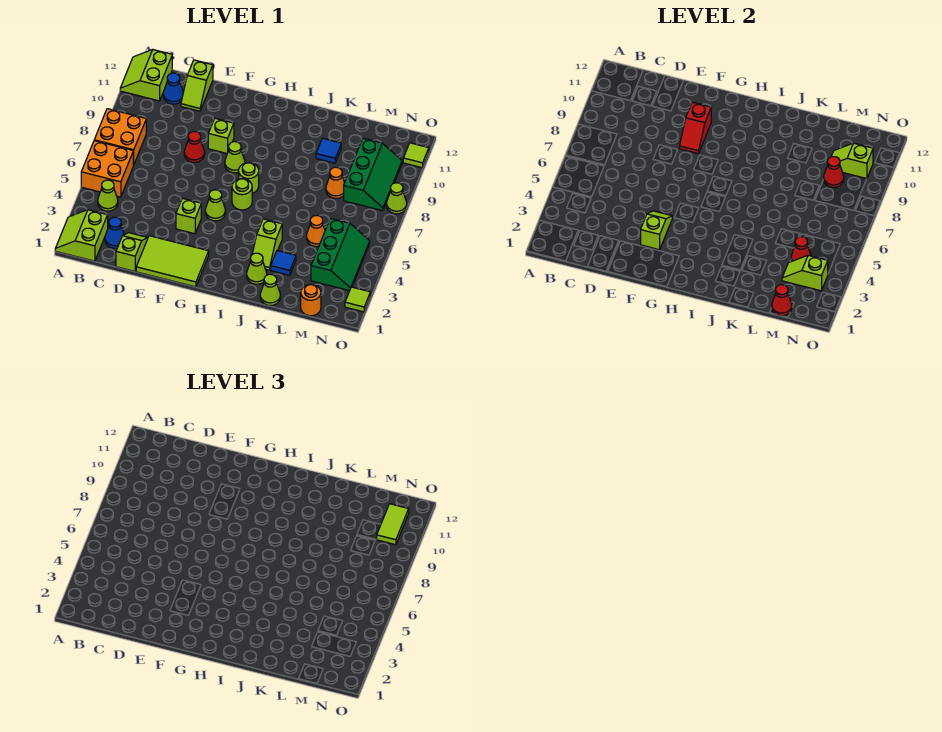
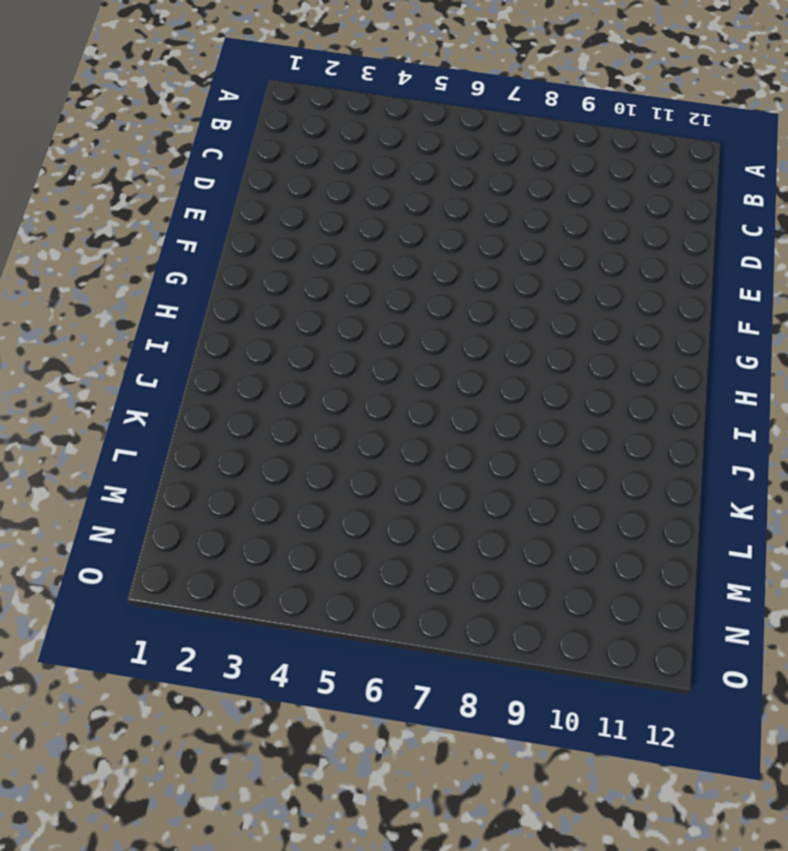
none -> lime slope A1:B2 level 1 top B
none -> orange brick A5:B6 level 1
none -> orange brick A7:B8 level 1
none -> lime slope A11:B12 level 1 top B

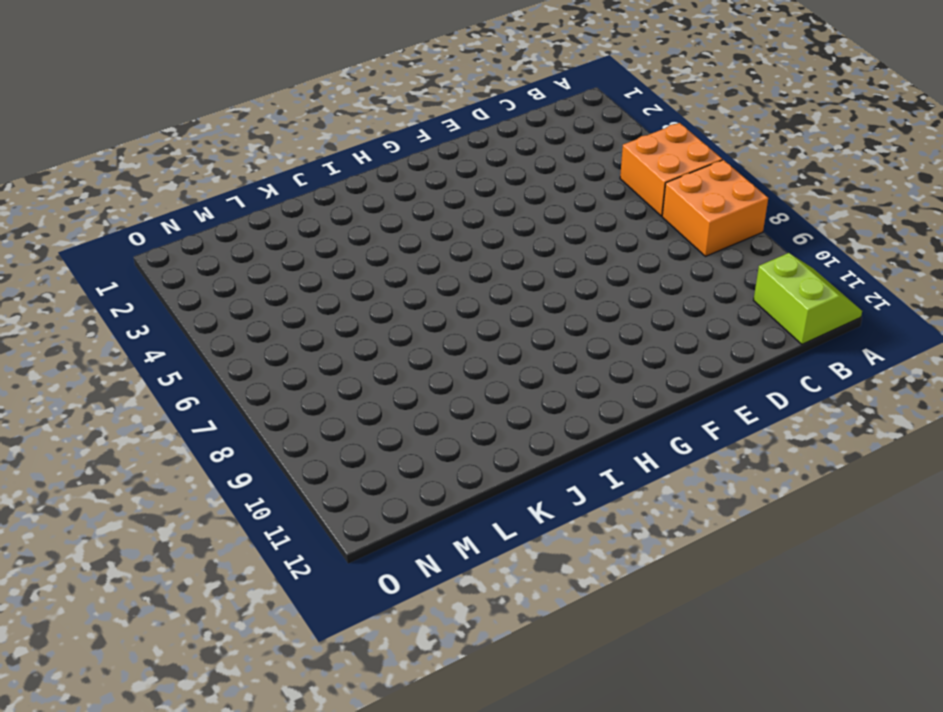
none -> lime slope A1:B2 level 1 top B
none -> lime cone B4 level 1
none -> blue cone C2 level 1
none -> blue cone C11 level 1

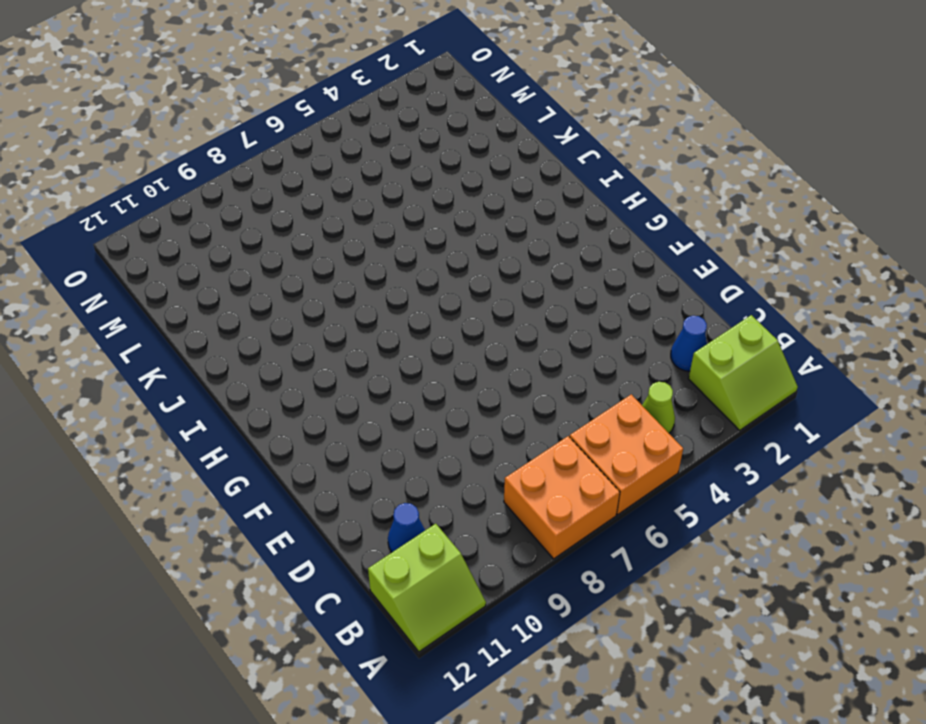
none -> lime slope D1:D2 level 1 top 1
none -> lime slope D11:D12 level 1 top 12
none -> lime tile E1:G2 level 1
none -> red cone E8 level 1

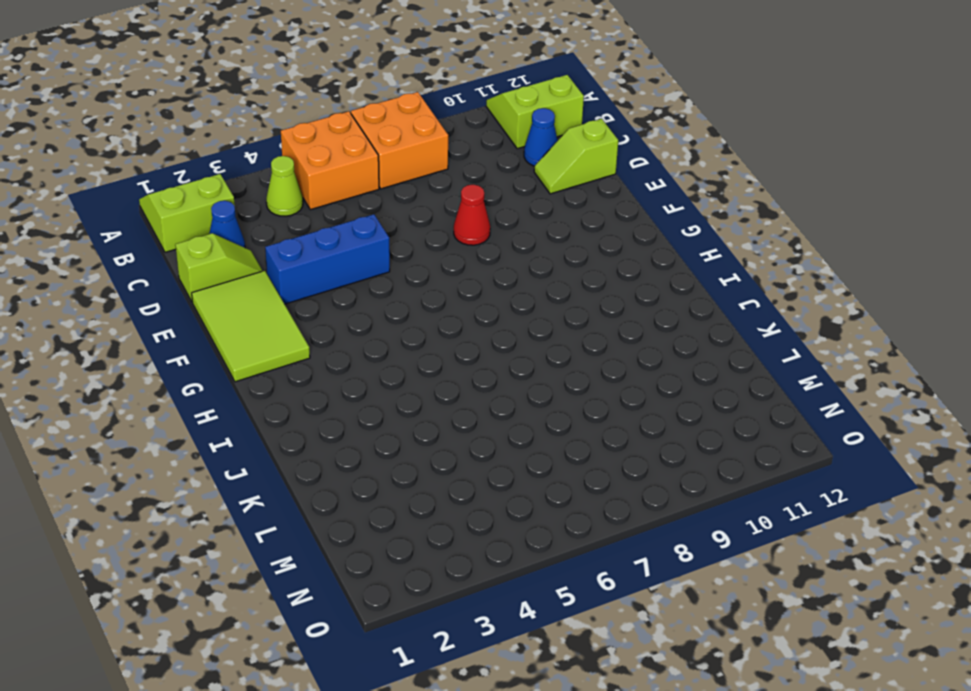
blue brick E3:E5 level 1 -> none
none -> lime brick F4 level 1
none -> lime brick F9 level 1
none -> lime cone G5 level 1
none -> lime cone G8 level 1

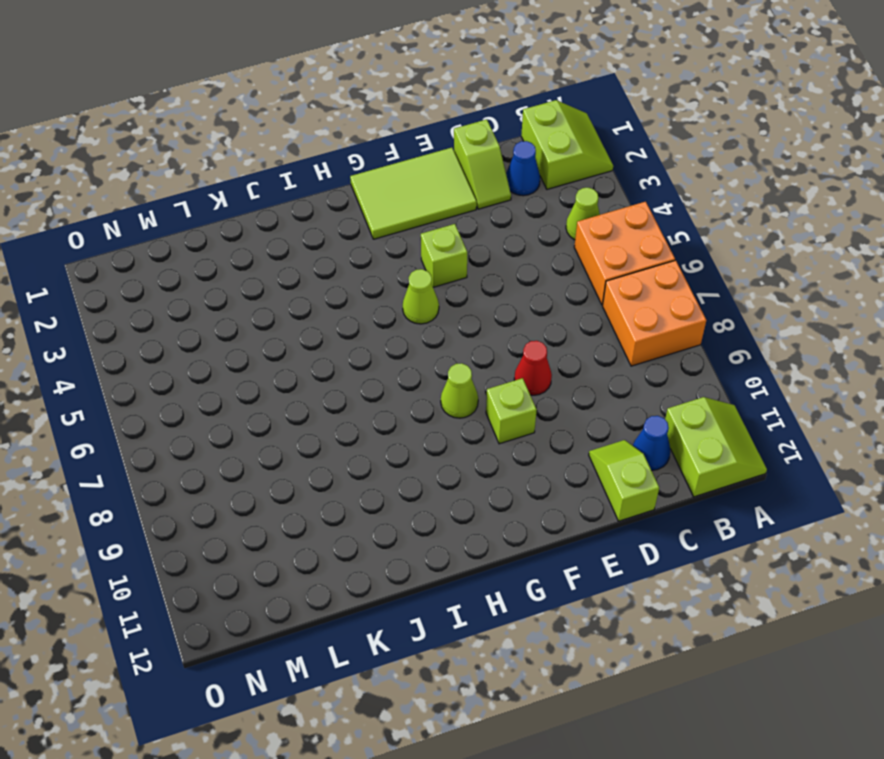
none -> lime round brick H6 level 1
none -> lime round brick H7 level 1
none -> lime cone J2 level 1
none -> lime slope J3:J4 level 1 top 4

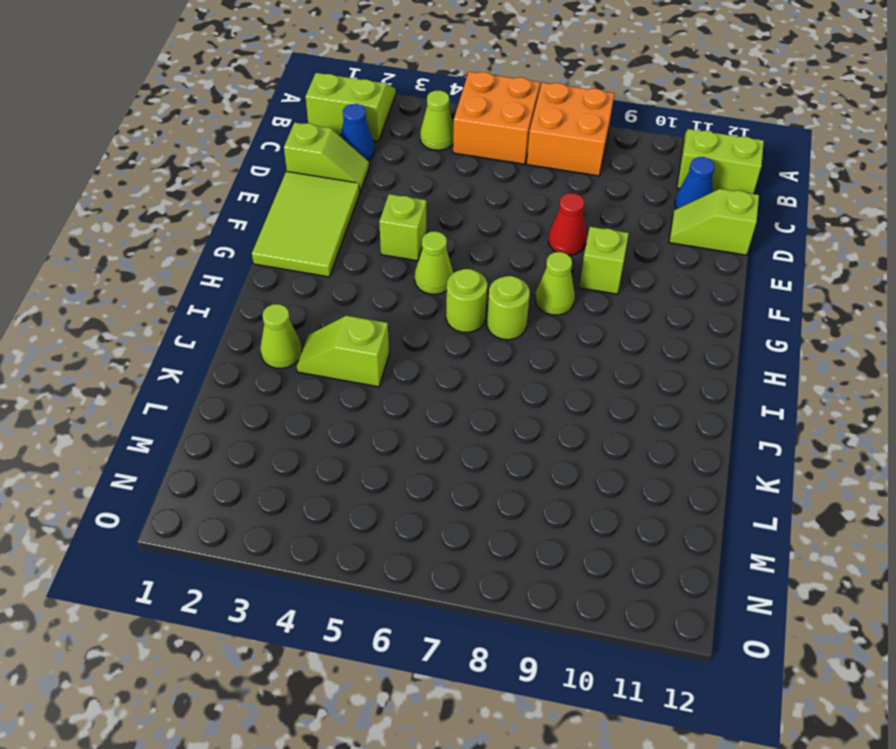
none -> lime cone K1 level 1
none -> blue tile K3 level 1
none -> blue tile K10 level 1
none -> orange cone L5 level 1

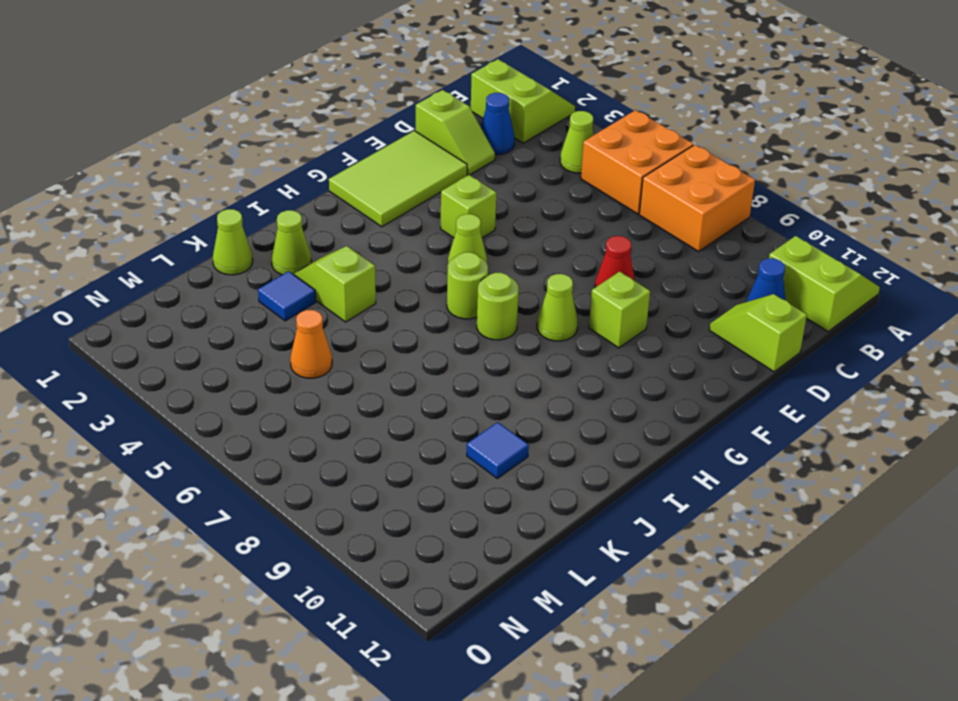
none -> orange cone L8 level 1
none -> orange round brick M1 level 1
none -> green slope M3:N5 level 1 top M
none -> green slope M8:N10 level 1 top M

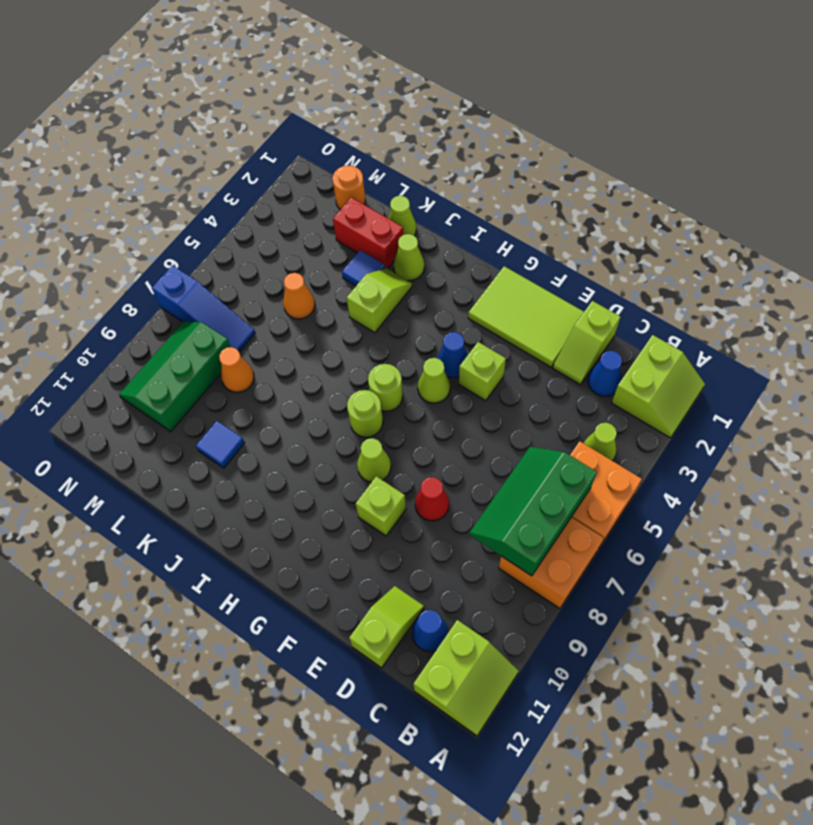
green slope B6:C8 level 2 top B -> green slope M3:N5 level 1 top M
blue cone G4 level 1 -> none
red brick K2:L2 level 1 -> none
blue slope M7:O7 level 1 top O -> none
none -> lime tile O2 level 1
none -> lime cone O8 level 1
none -> lime tile O11 level 1
none -> lime slope F3:F4 level 2 top 3

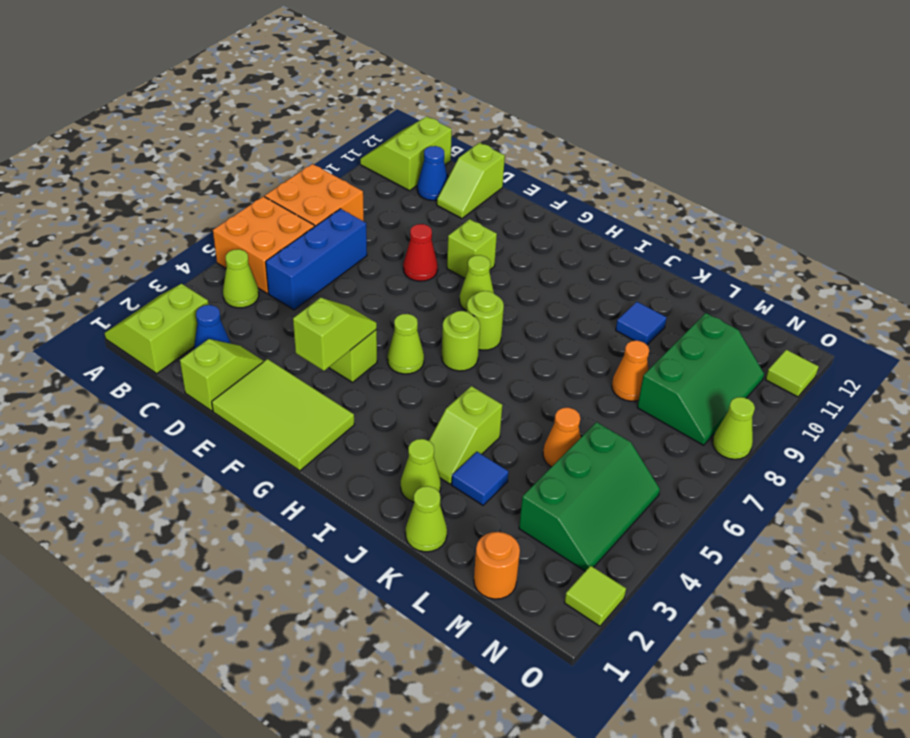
blue brick C5:C7 level 1 -> none
none -> red slope F9:F10 level 2 top 10
none -> red cone M1 level 2
none -> lime slope M3:N3 level 2 top N
none -> red cone M4 level 2

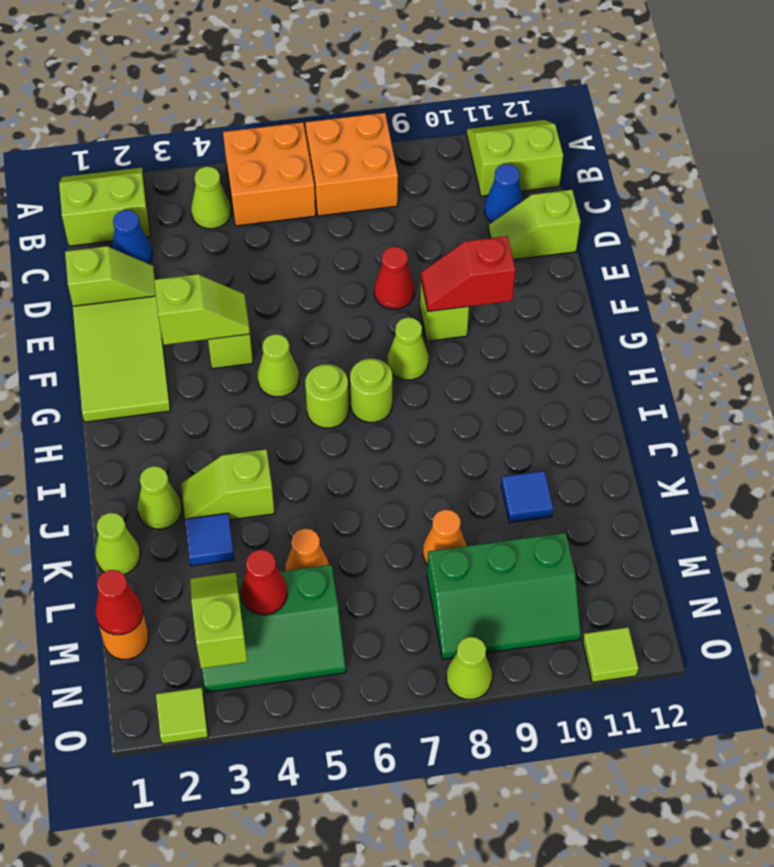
none -> red cone M9 level 2
none -> lime slope M10:N10 level 2 top N
none -> lime tile N10:N11 level 3

